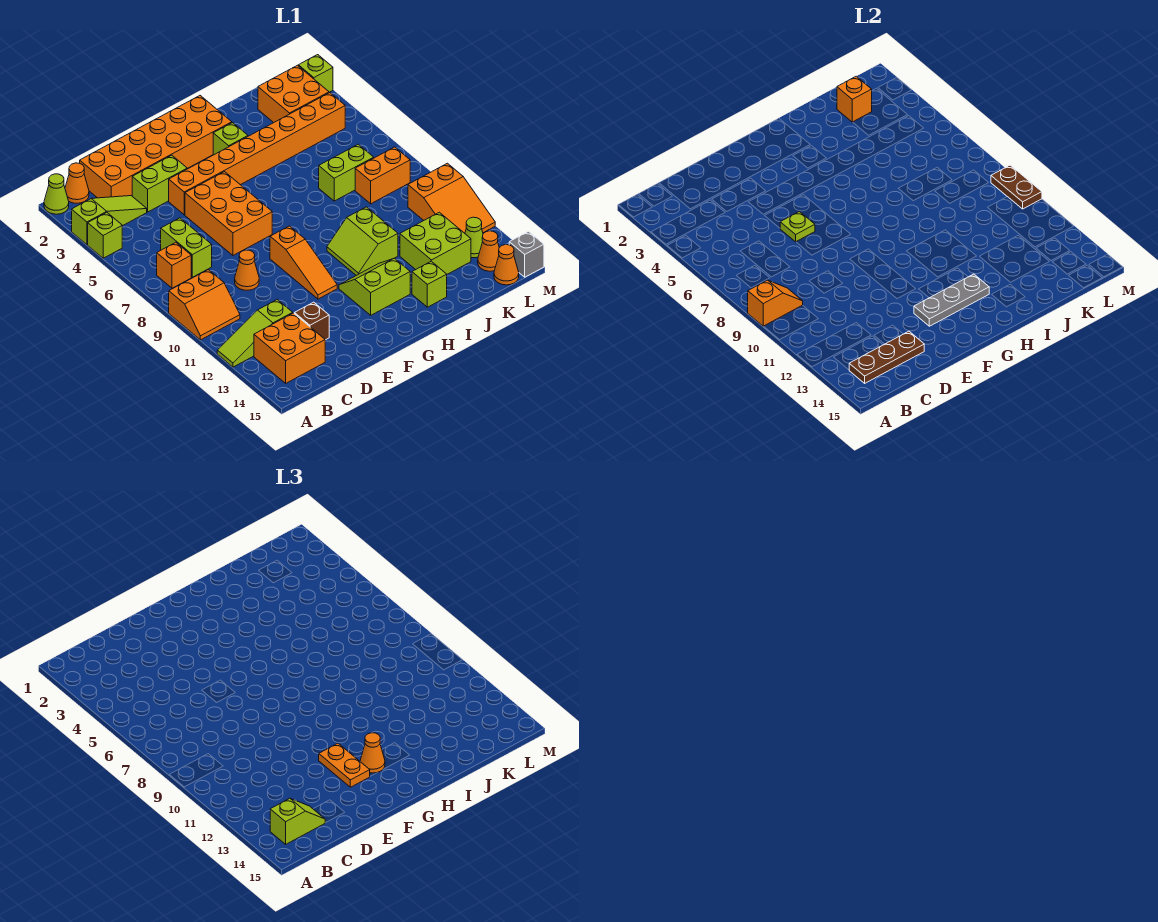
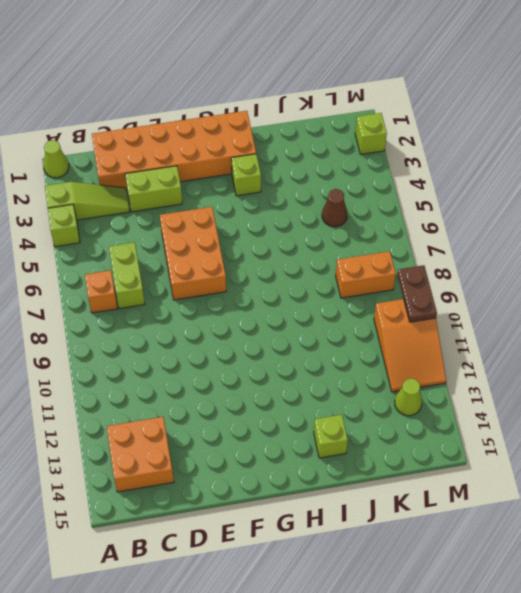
brown cone K5 level 1 -> none
none -> orange slope A9:B10 level 1 top 9
none -> lime slope A12:C12 level 1 top C
none -> orange cone B1 level 1
none -> orange cone D9 level 1

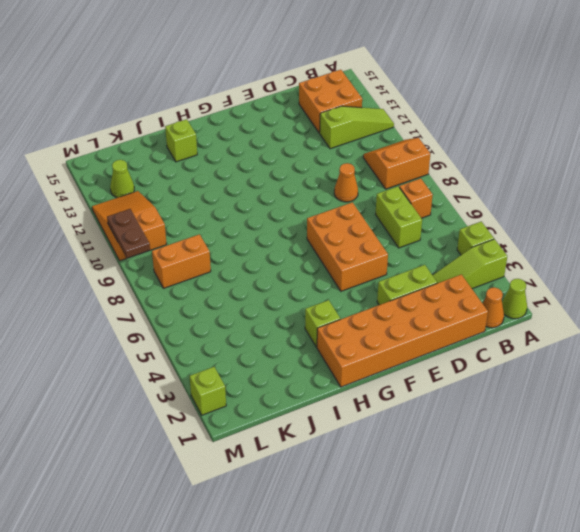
none -> brown brick D13 level 1
none -> orange brick E4:L4 level 1
none -> orange slope F9:F11 level 1 top 9
none -> lime slope G12:H13 level 1 top 13

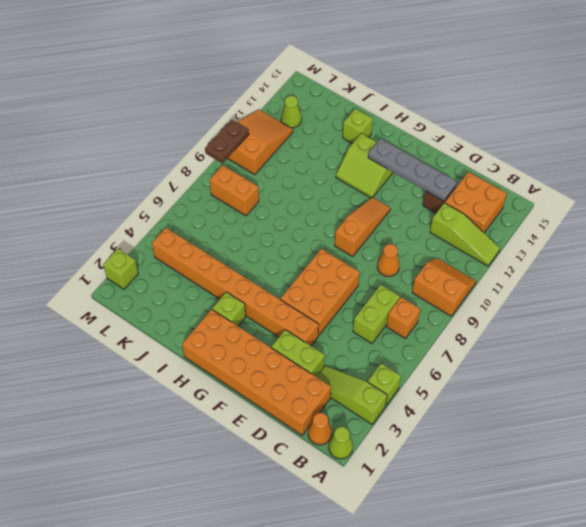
grey plate D13:G13 level 2 -> grey plate F13:H13 level 2
none -> lime slope H10:I11 level 1 top I
none -> lime brick J7:K7 level 1
none -> lime brick J12:K13 level 1
none -> orange brick K2:L3 level 1

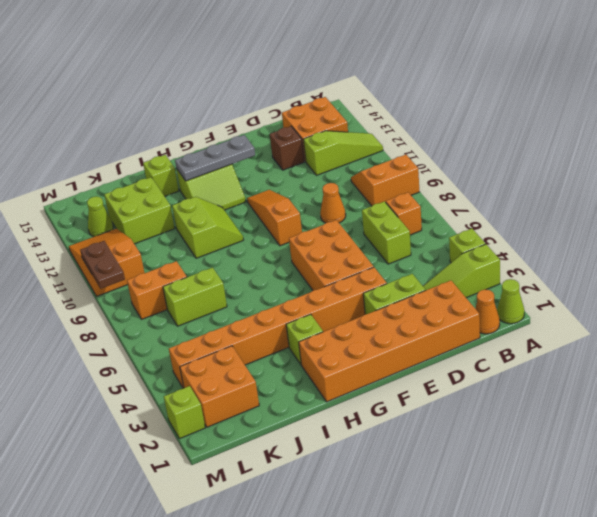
none -> orange cone L14 level 1
none -> orange cone L15 level 1
none -> grey brick M15 level 1
none -> orange slope A9:B9 level 2 top A

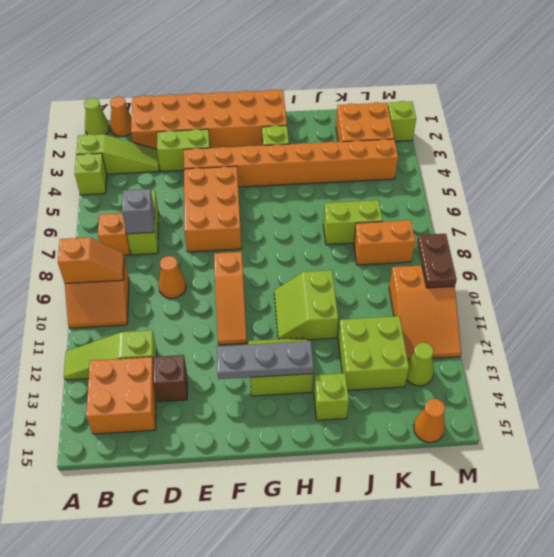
grey brick C7 level 2 -> grey brick M15 level 1
none -> orange cone L14 level 1
none -> brown plate B14:D14 level 2
none -> lime plate E6 level 2
none -> orange brick K2 level 2

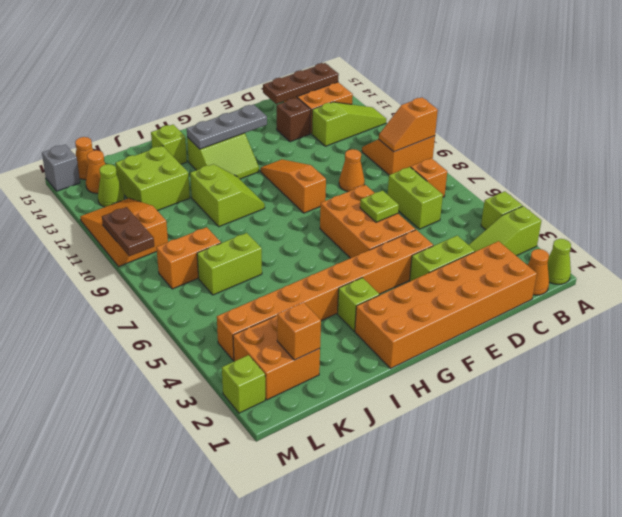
none -> lime slope B14:C14 level 3 top B
none -> orange plate F12:F13 level 3
none -> orange cone G13 level 3

